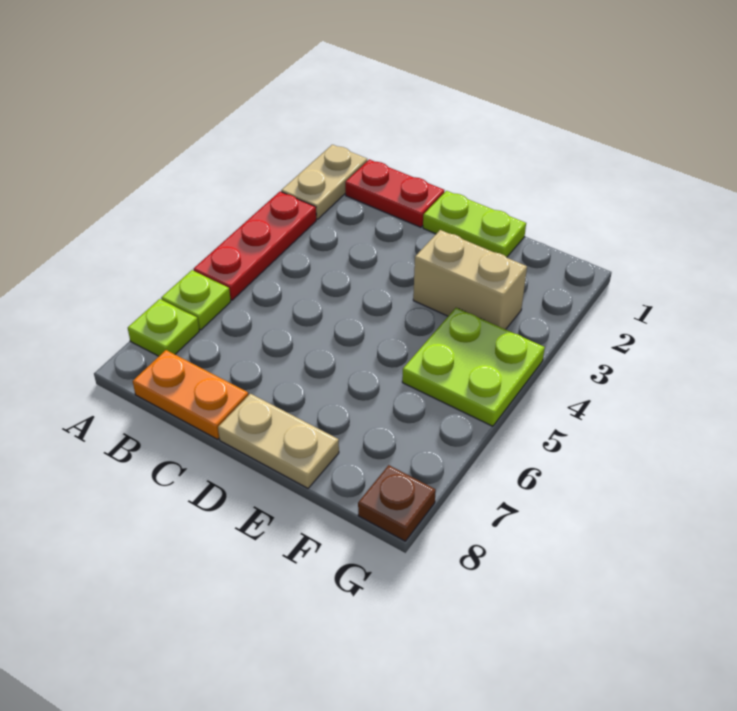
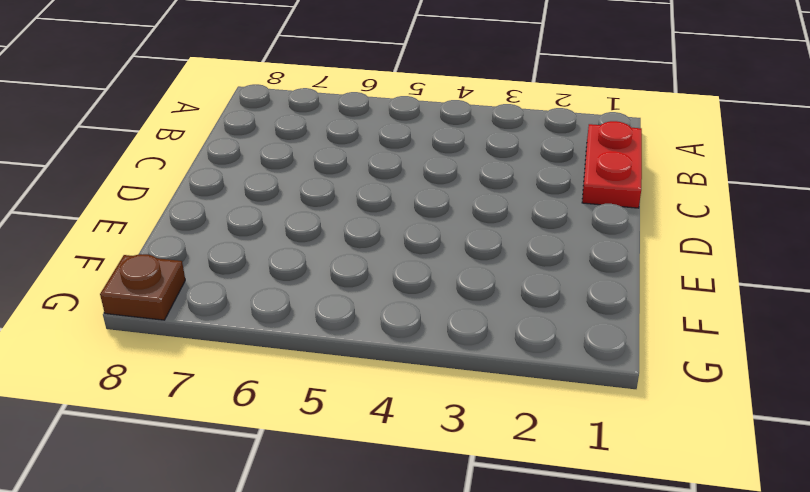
none -> tan plate A1:A2 level 1
none -> red plate A3:A5 level 1

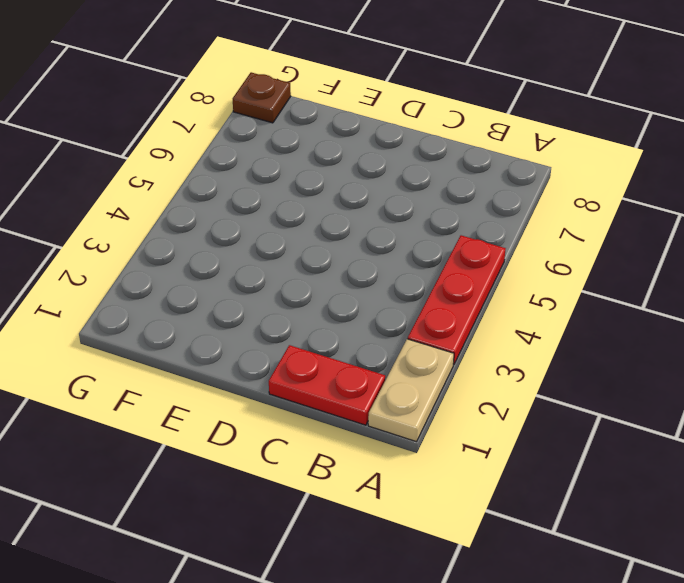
none -> lime plate A6 level 1
none -> lime plate A7 level 1

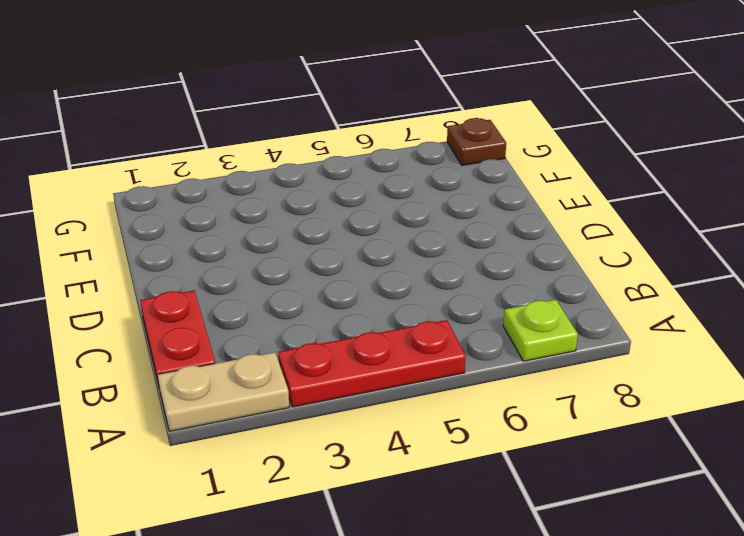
none -> lime plate A6 level 1
none -> orange plate B8:C8 level 1

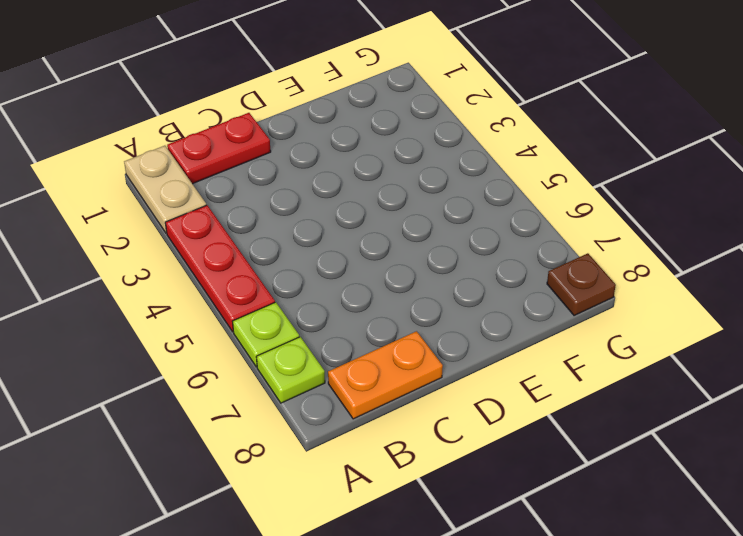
none -> lime plate D1:E1 level 1
none -> tan plate D8:E8 level 1

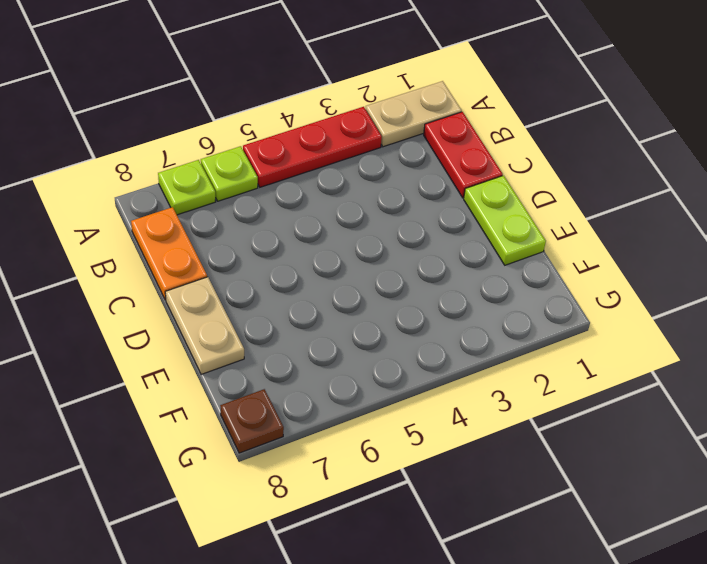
none -> tan brick E3:F3 level 1
none -> lime plate F4:G5 level 1

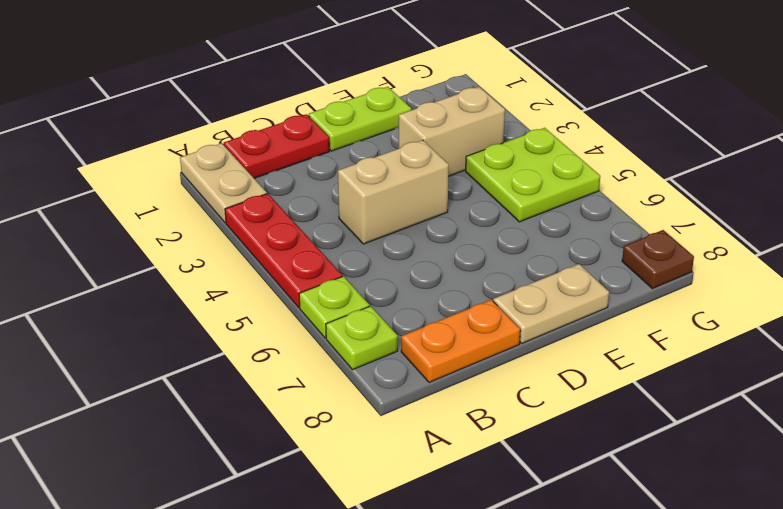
tan brick C4:D4 level 1 -> none

